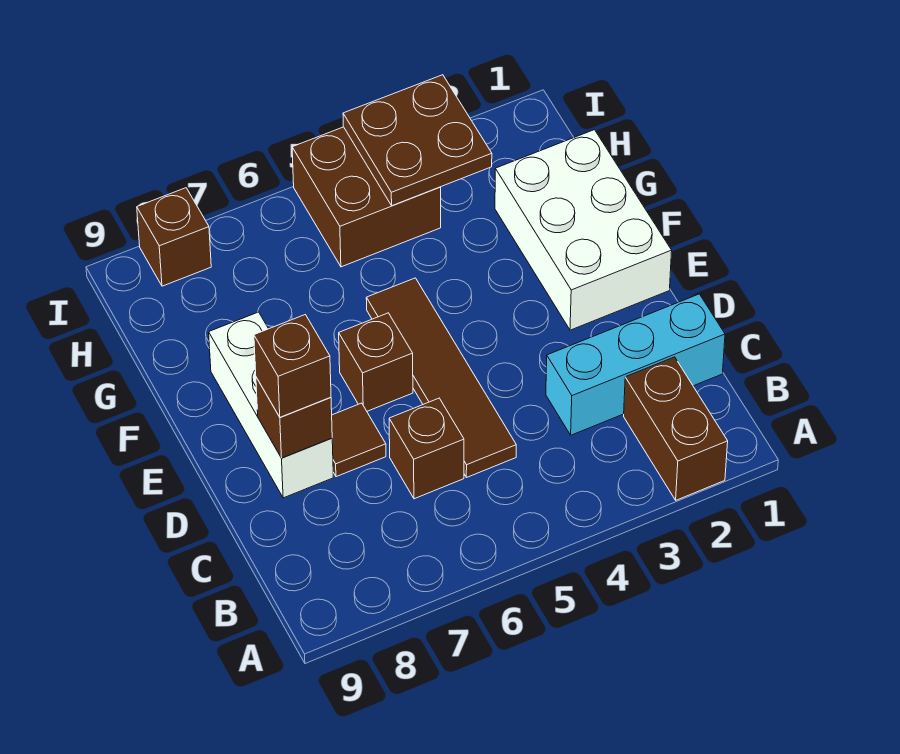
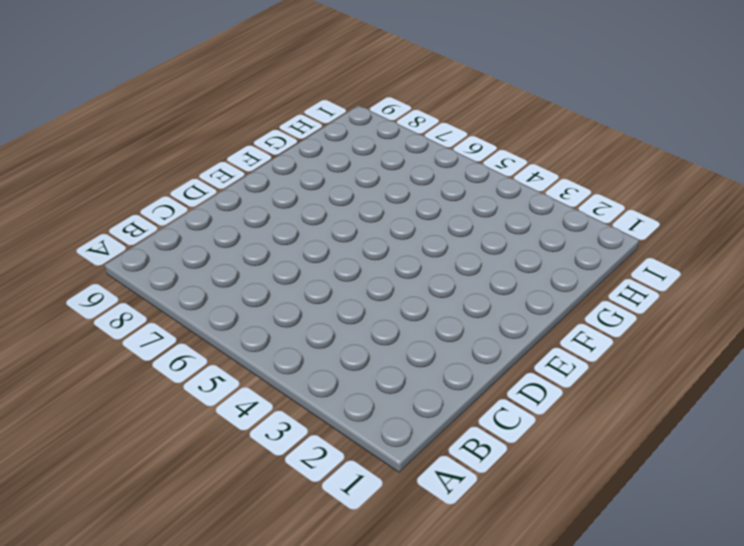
none -> brown brick A2:B2 level 1
none -> cyan brick C1:C3 level 1
none -> brown tile C5:F5 level 1

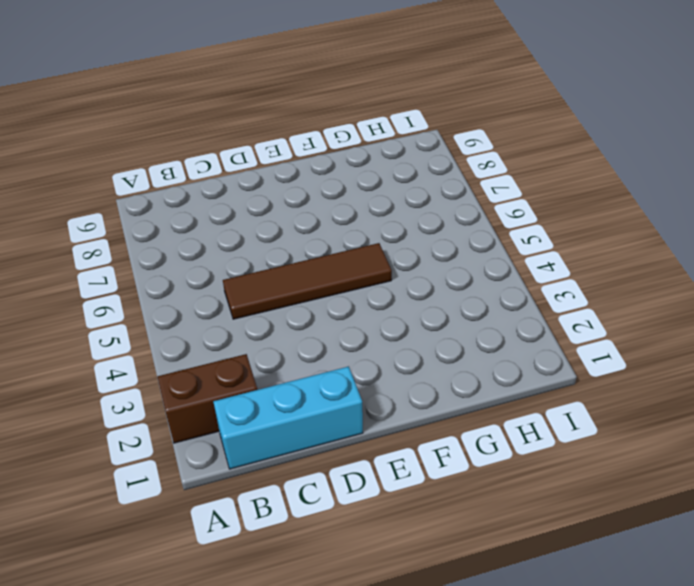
cyan brick B1:D1 level 1 -> cyan brick C1:C3 level 1
none -> brown brick C6 level 1
none -> brown tile D7 level 1
none -> white brick D8:F8 level 1

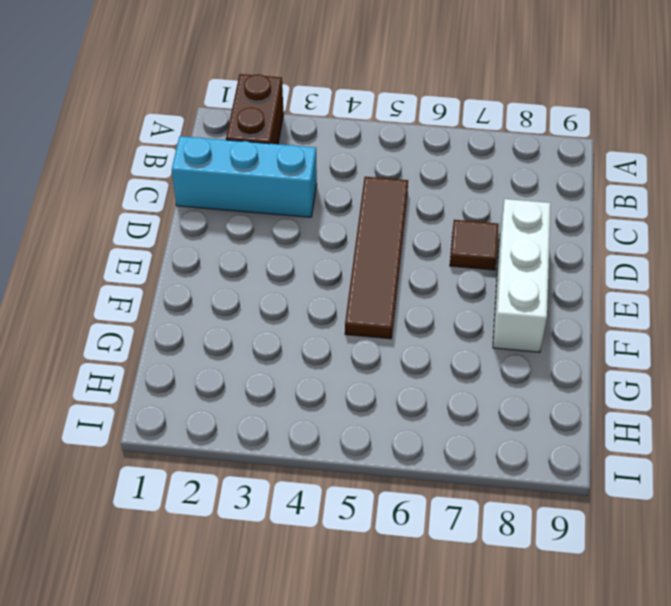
none -> brown brick C6 level 1
none -> white brick E1:G2 level 1
none -> brown brick E6 level 1

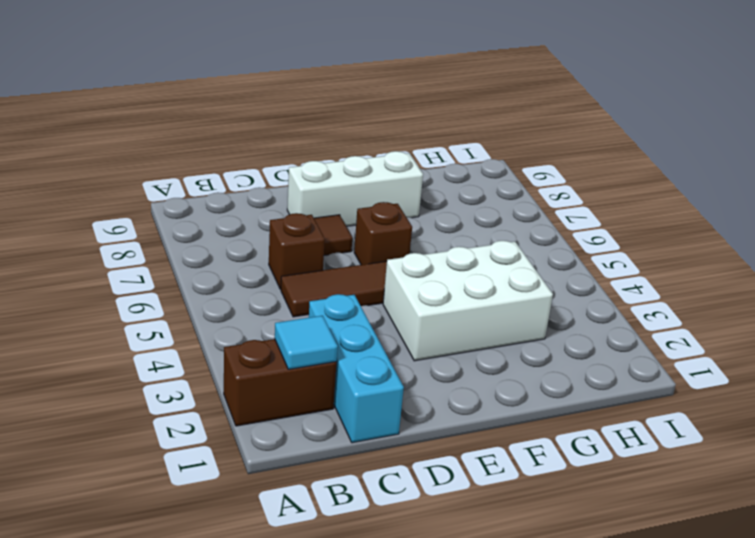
cyan tile B2 level 2 -> none
white brick E3:G4 level 1 -> white brick E1:G2 level 1
none -> brown brick H4:I5 level 1
none -> brown brick I8 level 1
none -> brown brick D8 level 2

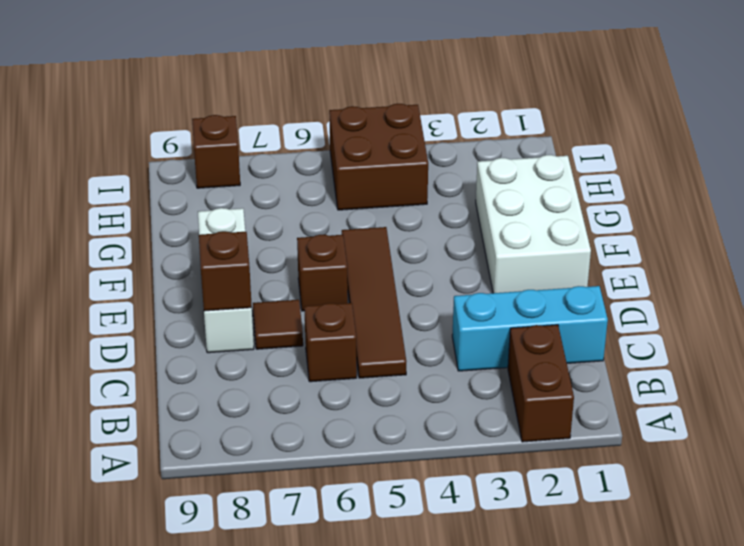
none -> brown plate H3:I4 level 2
none -> brown brick D8 level 3

